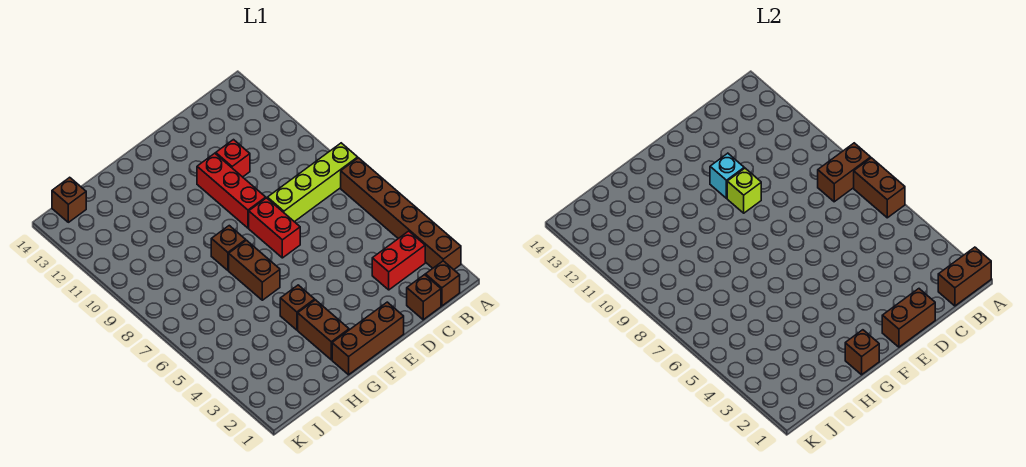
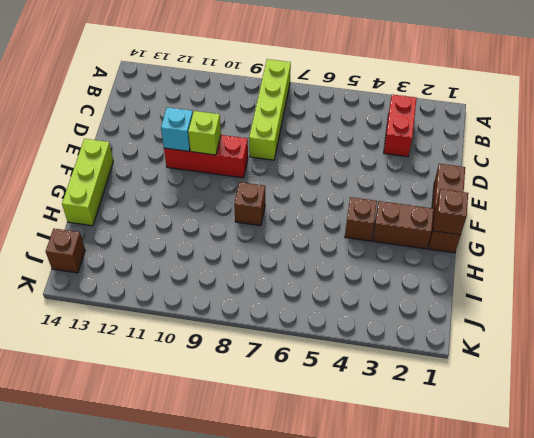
lime brick F14:H14 level 1 -> none
none -> brown brick A2:A7 level 1
none -> brown brick B1 level 1
none -> brown brick C1 level 1

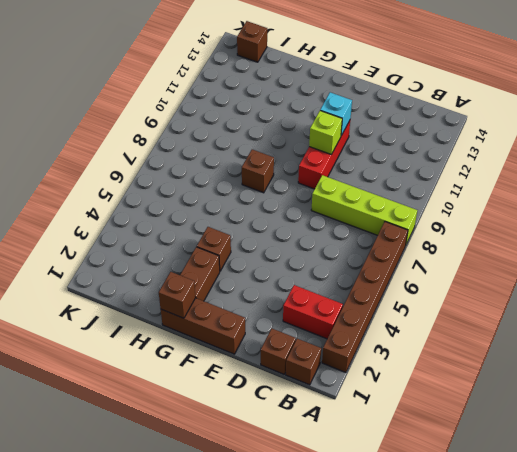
none -> red brick D11 level 1
none -> red brick E7:E8 level 1
none -> brown brick G6:G7 level 1

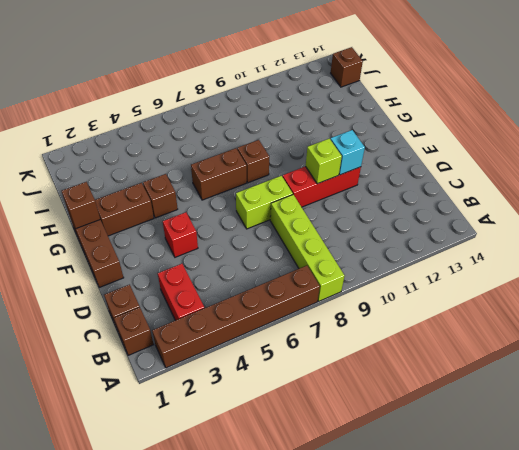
red brick E4 level 1 -> red brick D11 level 1
lime brick E7:E8 level 1 -> red brick E7:E8 level 1
none -> brown brick A1:B1 level 2
none -> brown brick A6:A7 level 2
none -> brown brick A8:B8 level 2

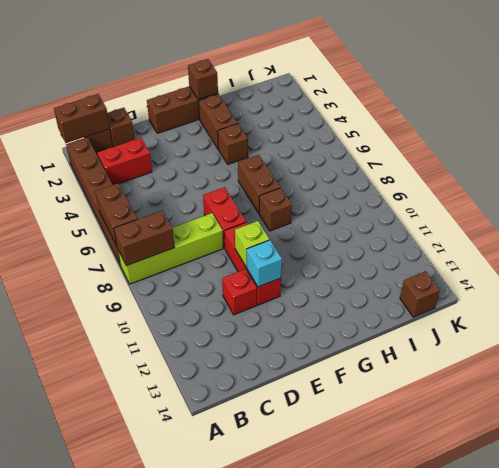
none -> brown brick D1:E1 level 2

